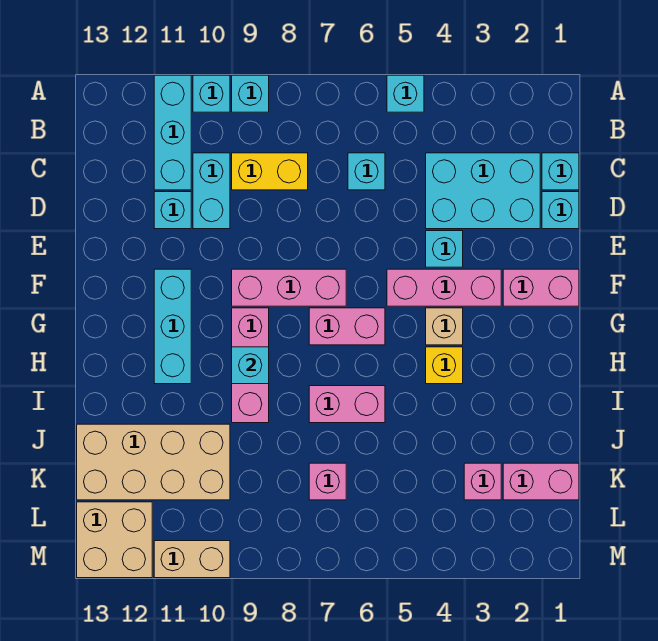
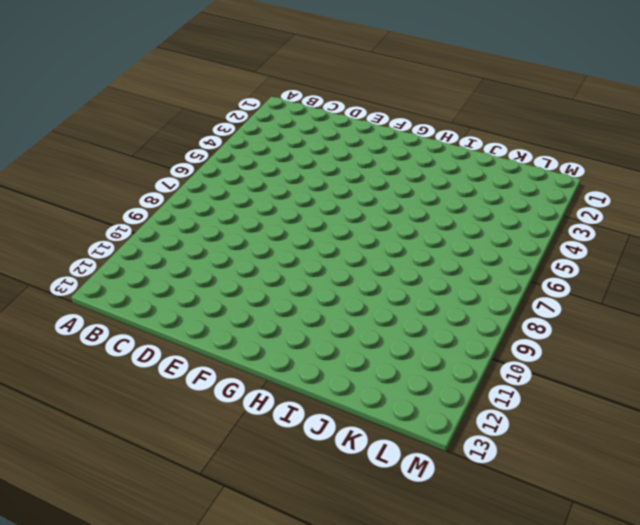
none -> cyan brick A5 level 1
none -> cyan brick A9 level 1
none -> cyan brick A10 level 1

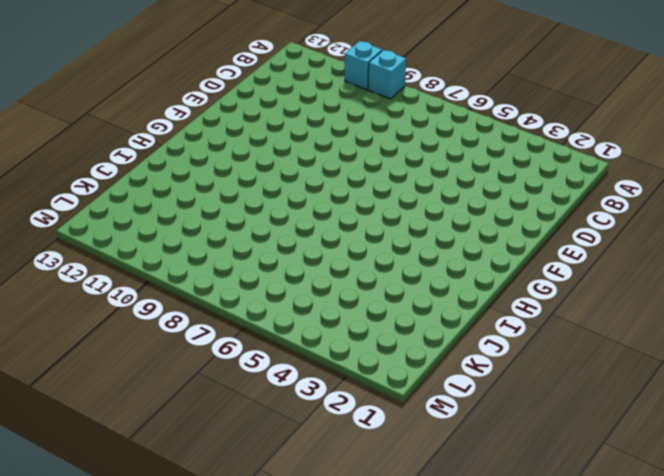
none -> cyan brick A5 level 1
none -> cyan brick A11:C11 level 1
none -> cyan brick C1 level 1

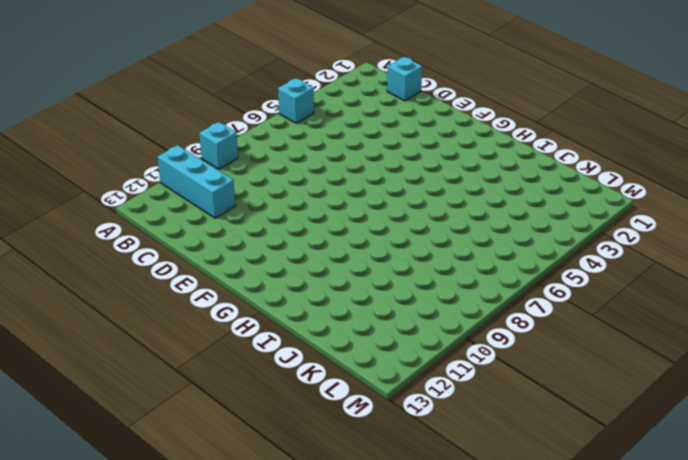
none -> cyan brick A10 level 1
none -> cyan brick C2:D4 level 1
none -> cyan brick C6 level 1

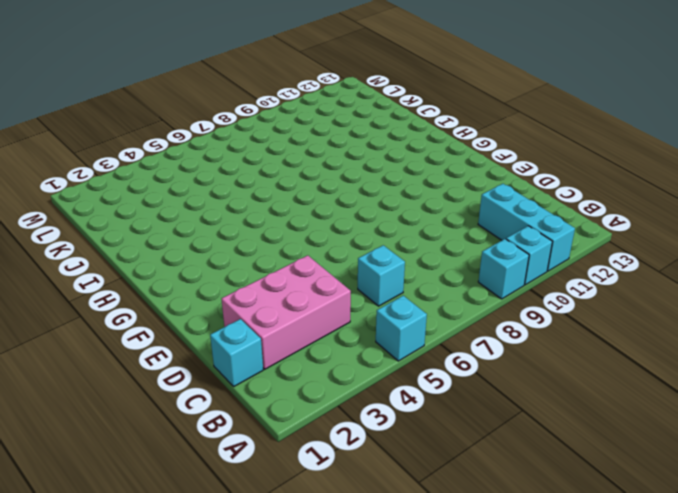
pink brick C2:D4 level 1 -> cyan brick C2:D4 level 1
none -> yellow brick C8:C9 level 1
none -> cyan brick C10:D10 level 1
none -> cyan brick D1 level 1

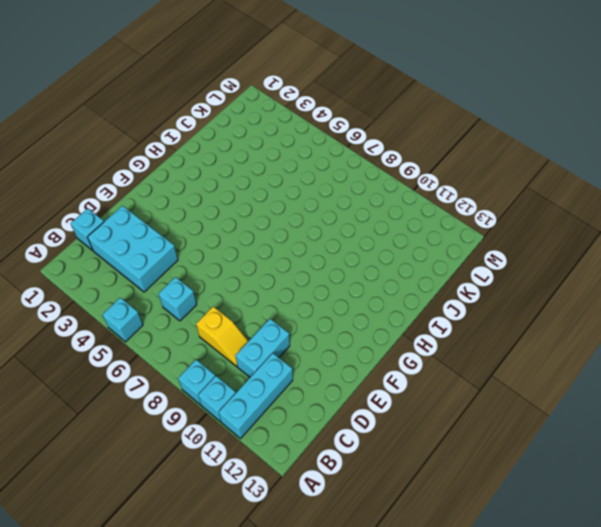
yellow slope C8:C9 level 1 top 8 -> yellow brick C8:C9 level 1
none -> cyan brick D1 level 1
none -> cyan brick D11 level 1
none -> cyan brick E4 level 1

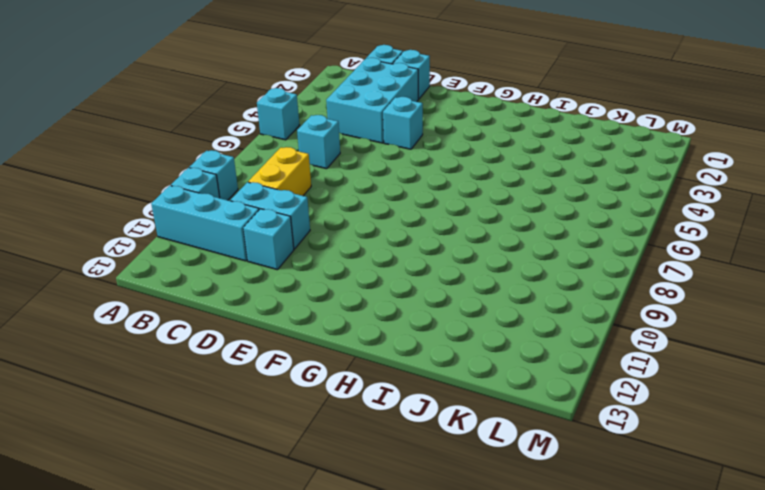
none -> pink brick F1:F2 level 1
none -> pink brick F3:F5 level 1
none -> pink brick F7:F9 level 1

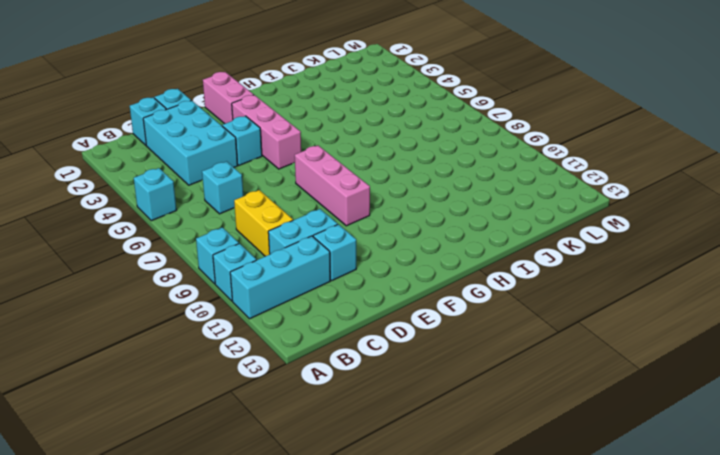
none -> cyan brick F11:H11 level 1
none -> tan brick G4 level 1
none -> pink brick G6:G7 level 1

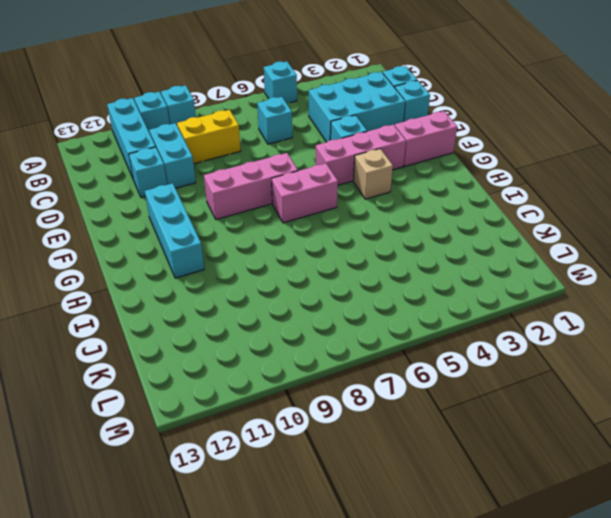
none -> pink brick G9:I9 level 1
none -> yellow brick H4 level 1
none -> pink brick I6:I7 level 1

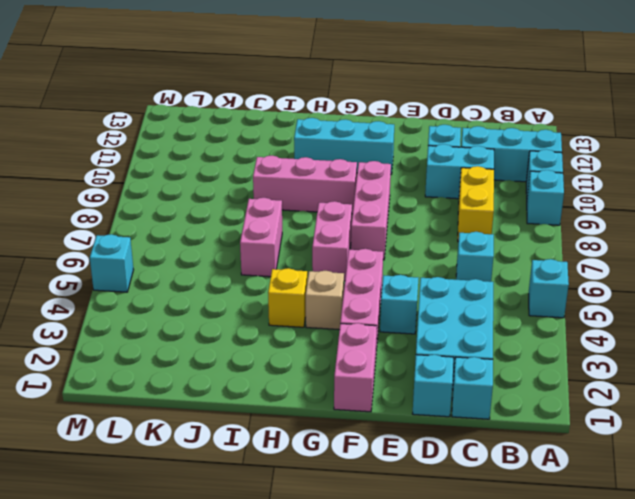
cyan brick M5 level 1 -> cyan brick H9 level 2
none -> tan brick J10:K13 level 1
none -> pink brick K1:K2 level 1
none -> pink brick K3 level 1

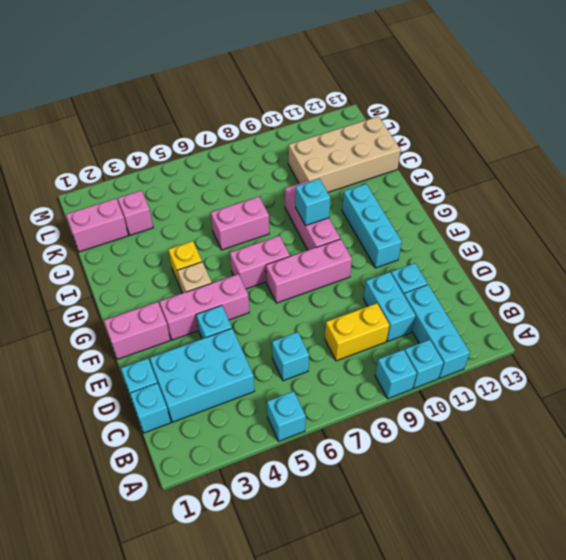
none -> pink brick K7 level 1
none -> tan brick L12:M13 level 1
none -> tan brick M10:M11 level 1

